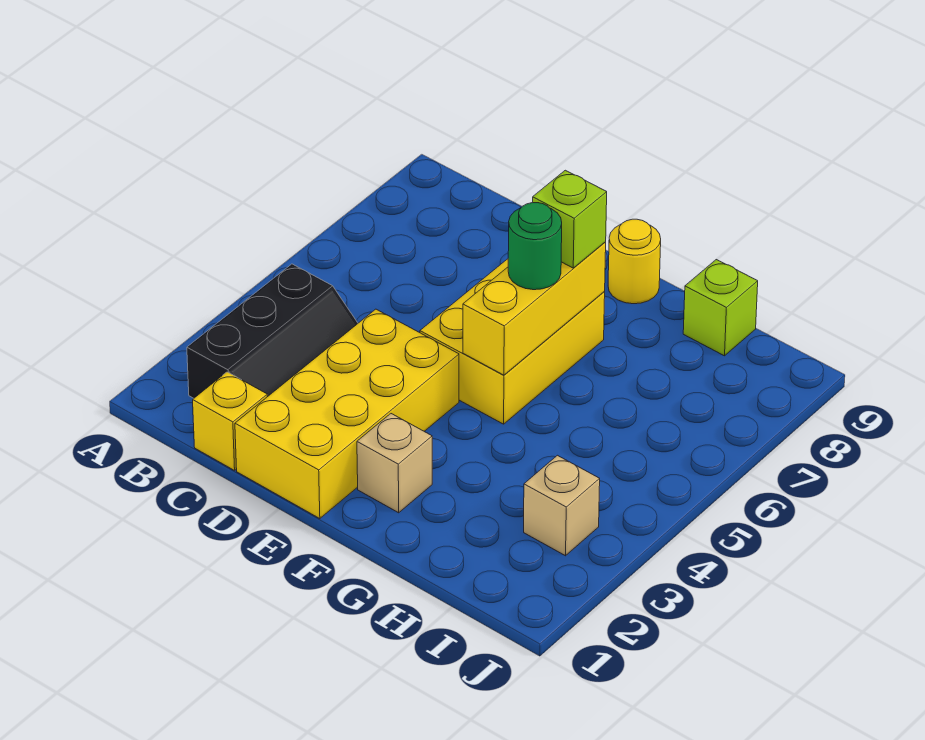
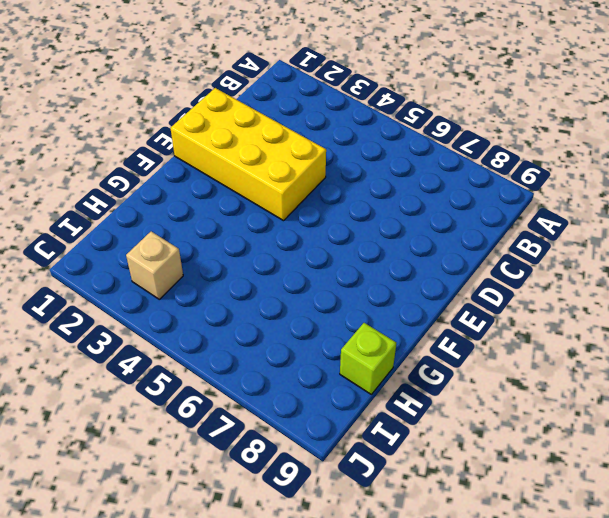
none -> black slope B2:C4 level 1 top B
none -> yellow brick C1 level 1

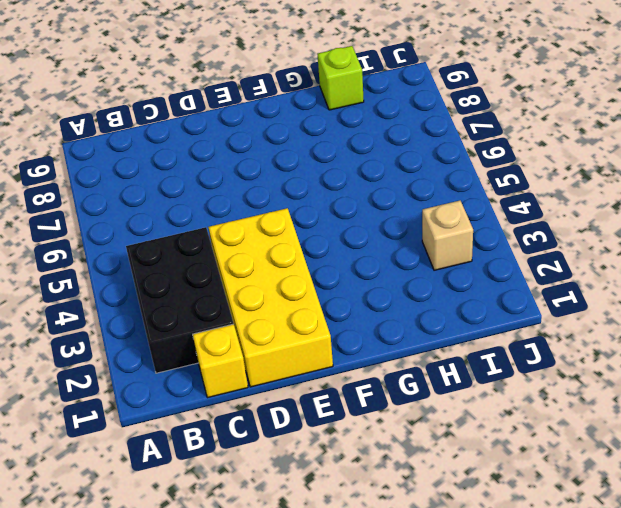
black brick B2:C4 level 1 -> black slope B2:C4 level 1 top B
none -> yellow brick E5:F7 level 1
none -> tan brick F2 level 1

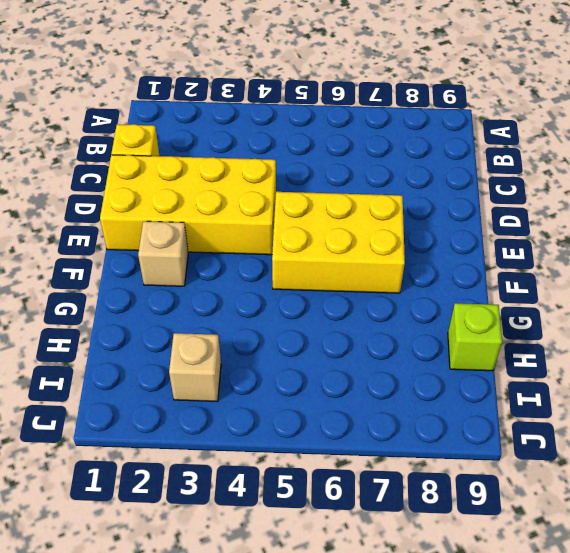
none -> black slope B2:C4 level 1 top B
none -> yellow round brick F9 level 1

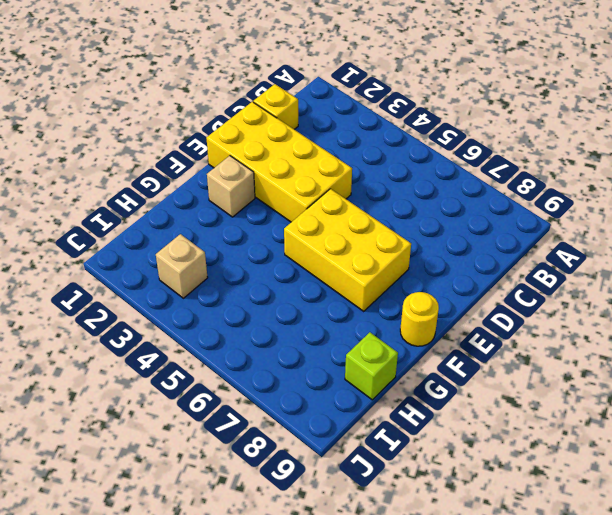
none -> black slope B2:C4 level 1 top B
none -> yellow brick F5:F7 level 2

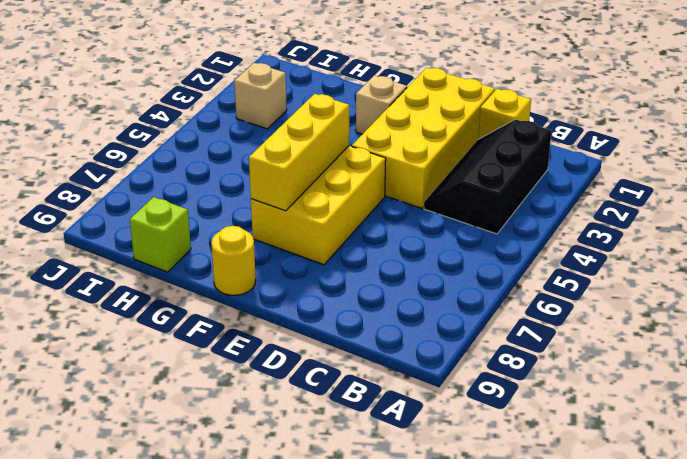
none -> green round brick F6 level 3
none -> lime brick F7 level 3

